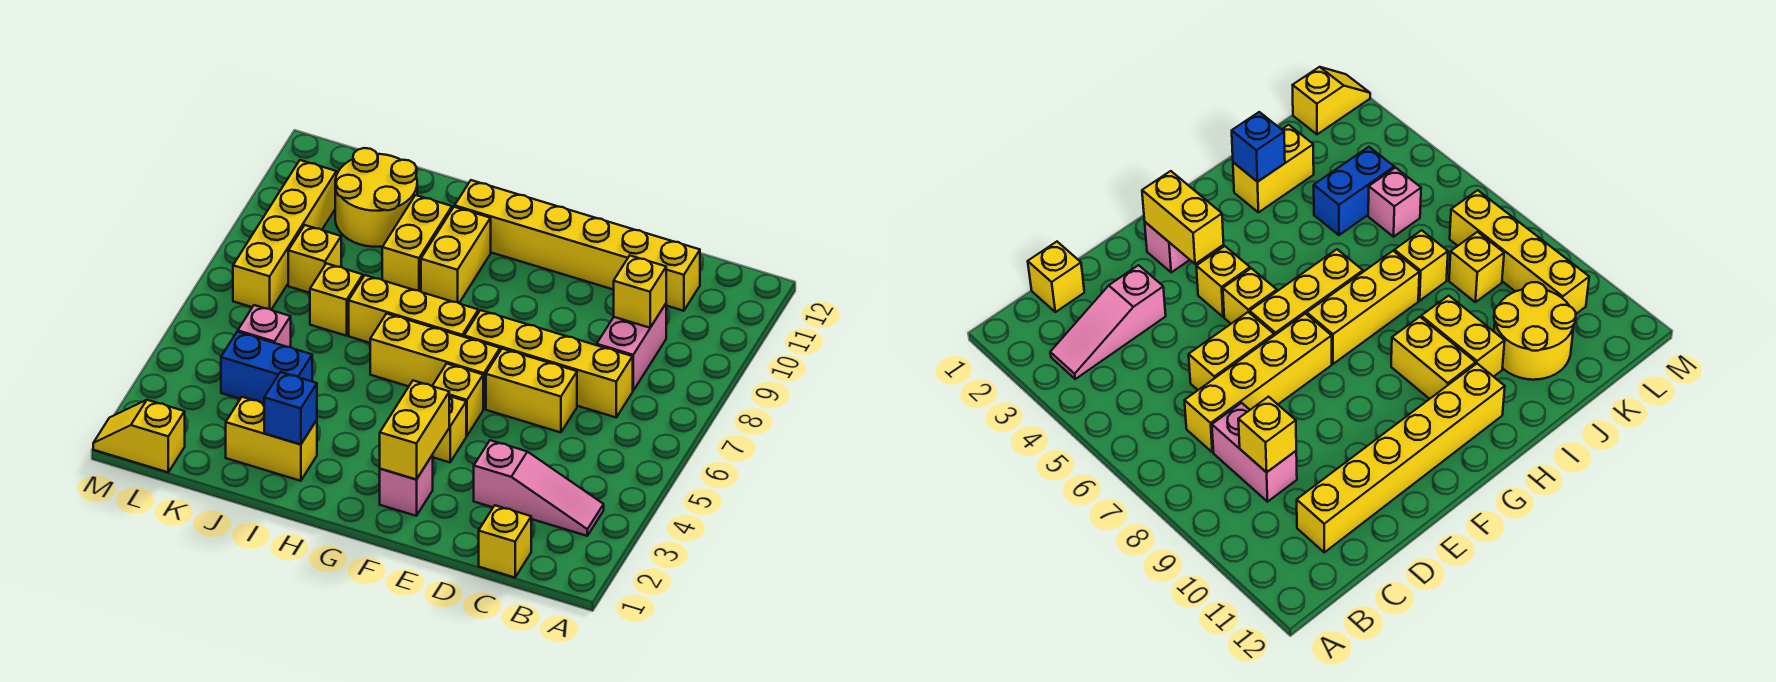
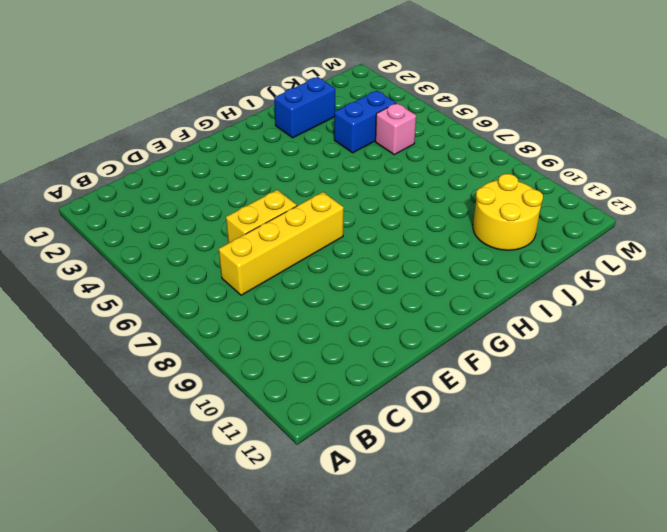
blue brick I2:J2 level 1 -> yellow brick I2:J2 level 1
none -> pink slope B3:D3 level 1 top D
none -> yellow brick C1 level 1
none -> pink brick C8:C9 level 1

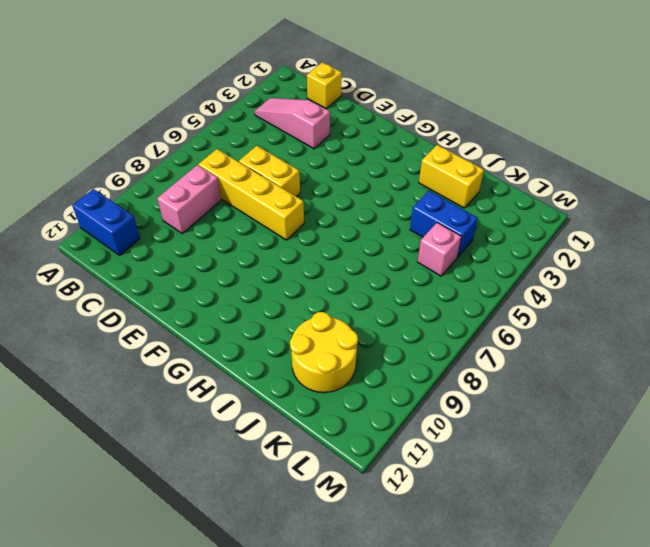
blue brick A11:B11 level 1 -> none
none -> yellow brick C11:H11 level 1
none -> pink brick F2 level 1
none -> yellow brick F4 level 1

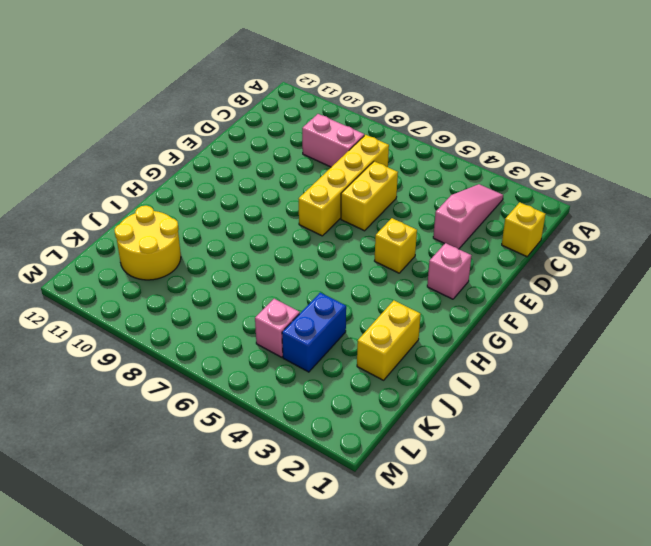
none -> yellow brick C11:H11 level 1
none -> yellow brick F5 level 1
none -> yellow brick F6:H6 level 1

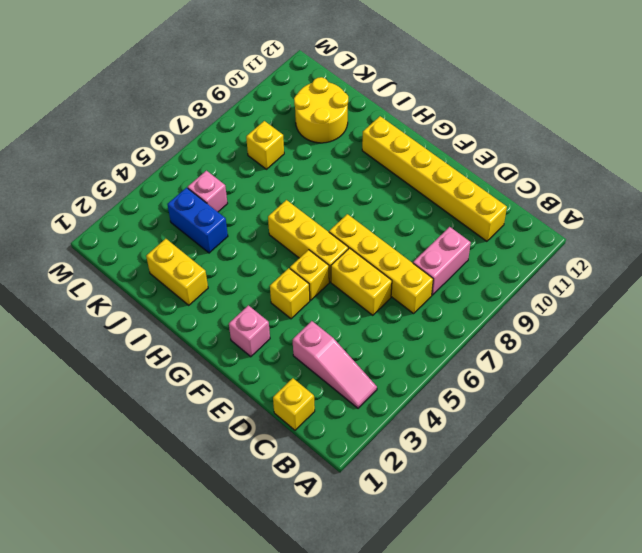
none -> yellow brick G7:I7 level 1
none -> yellow brick H9:H10 level 1
none -> yellow brick I9:I10 level 1

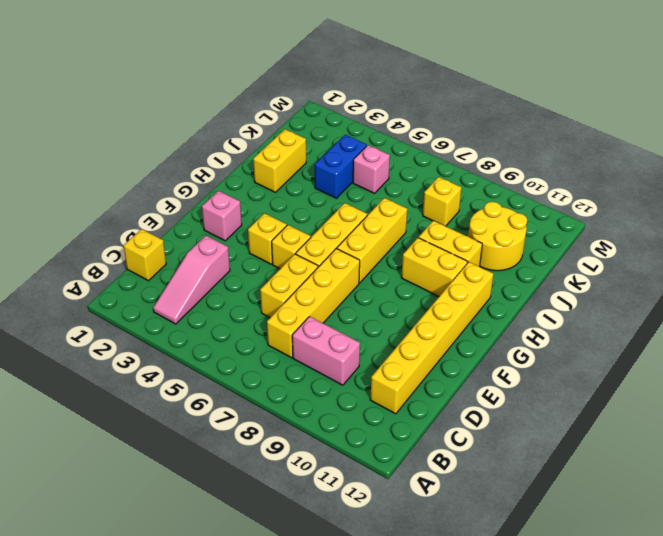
none -> yellow brick J7 level 1
none -> yellow slope L1:M1 level 1 top L
none -> yellow brick L7:L10 level 1

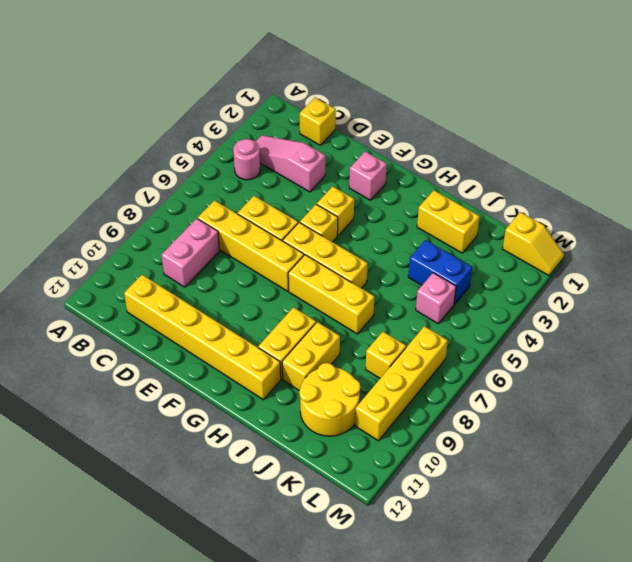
pink round brick B4 level 1 -> none
none -> yellow brick J7 level 1
none -> yellow brick C9 level 2
none -> yellow brick F2:F3 level 2

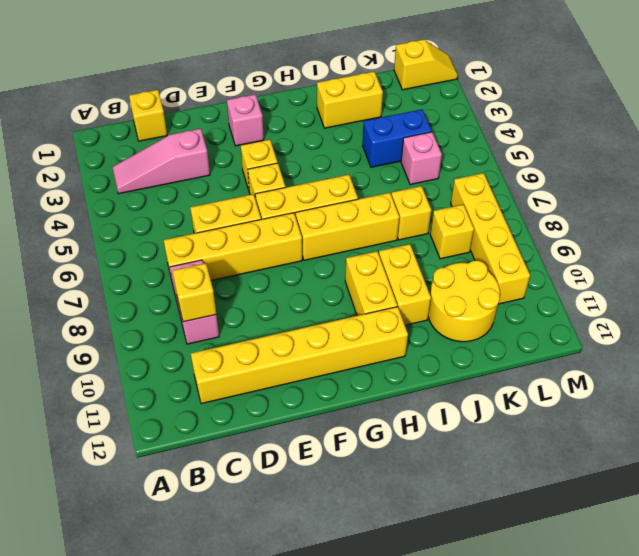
none -> yellow brick F2:F3 level 2
none -> blue brick I2 level 2

